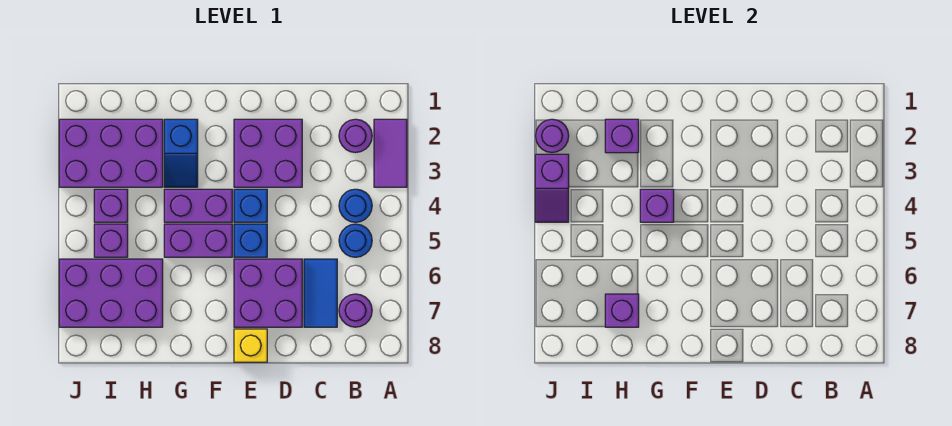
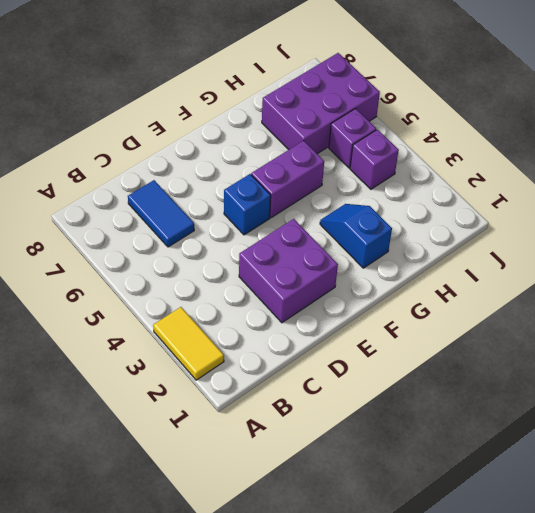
yellow tile A2:A3 level 1 -> purple tile A2:A3 level 1
none -> purple round brick B2 level 1
none -> blue round brick B4 level 1
none -> blue round brick B5 level 1

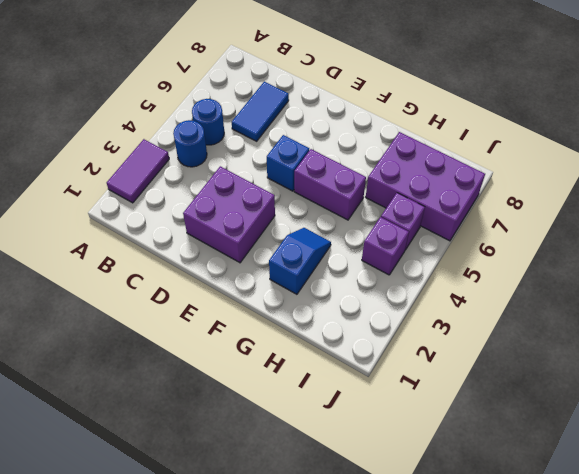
none -> purple round brick B2 level 1
none -> purple round brick B7 level 1
none -> purple brick D6:E7 level 1

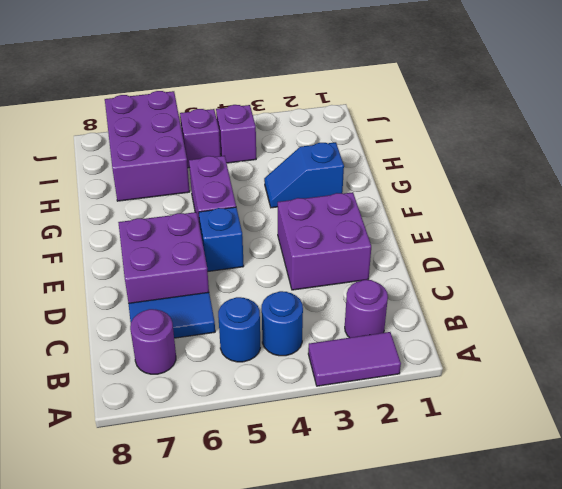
none -> blue brick E4 level 1
none -> yellow brick E8 level 1
none -> purple brick F4:G4 level 1

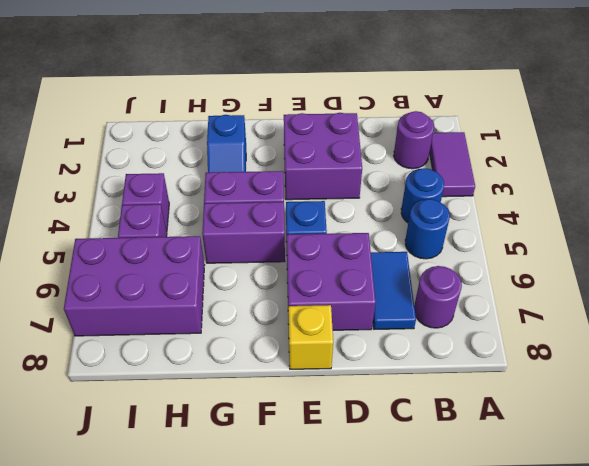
none -> blue brick E4 level 1
none -> purple brick H2:J3 level 1
none -> purple brick G4 level 2

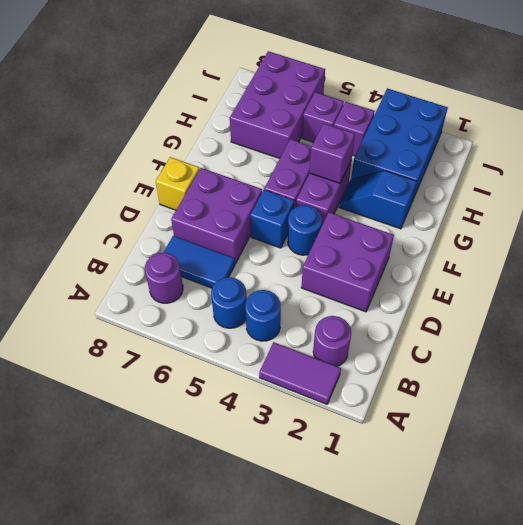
blue round brick E4 level 1 -> blue brick E4 level 1
blue brick H2:J3 level 1 -> purple brick H2:J3 level 1
none -> purple brick H2 level 2
none -> purple brick H7 level 2
none -> purple round brick J2 level 2

